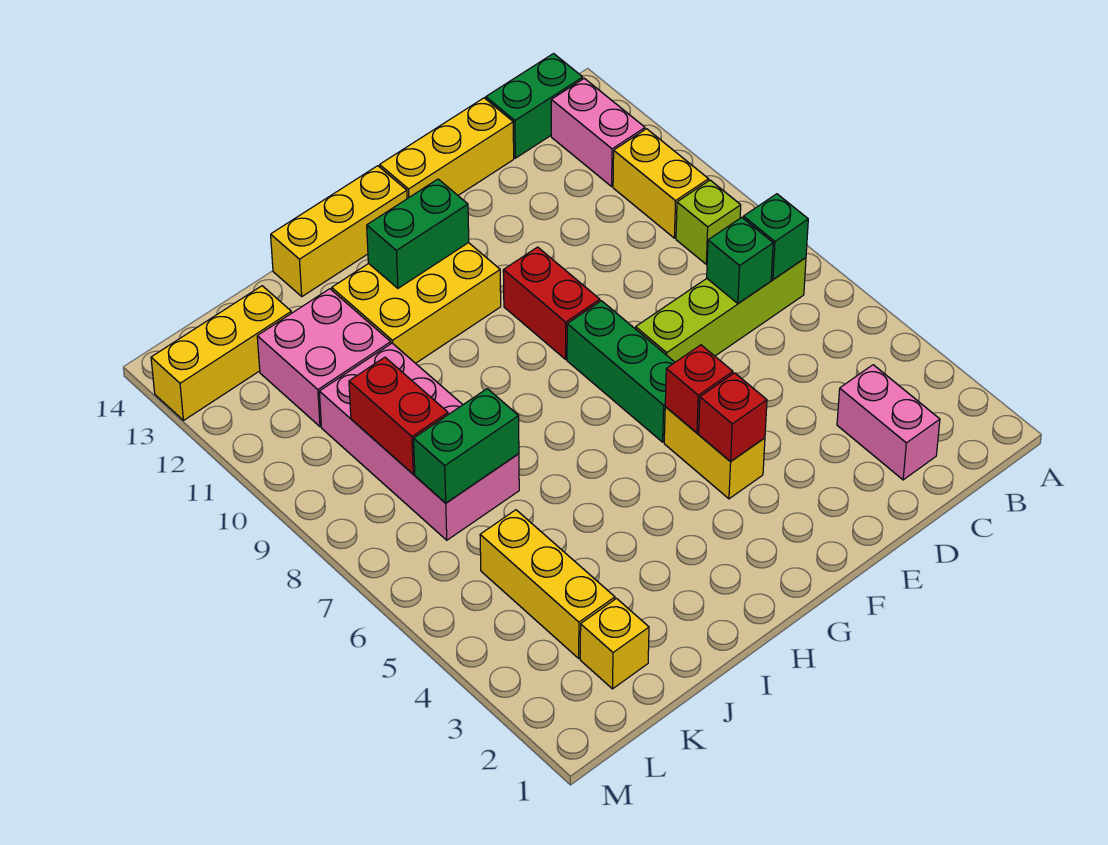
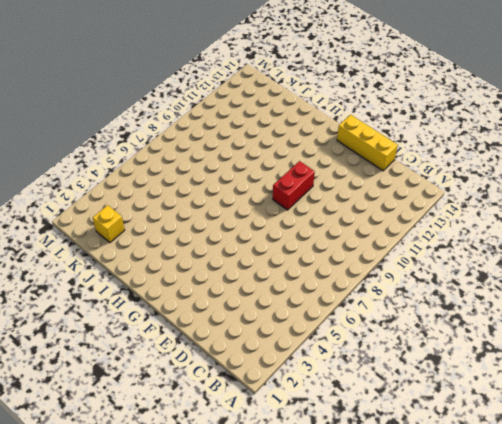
none -> lime brick B7:E7 level 1
none -> lime brick B9 level 1
none -> yellow brick B10:B11 level 1

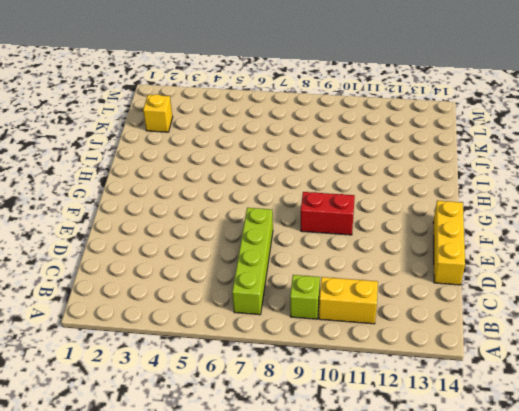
none -> pink brick B12:B13 level 1
none -> green brick B14:C14 level 1
none -> pink brick C2:C3 level 1

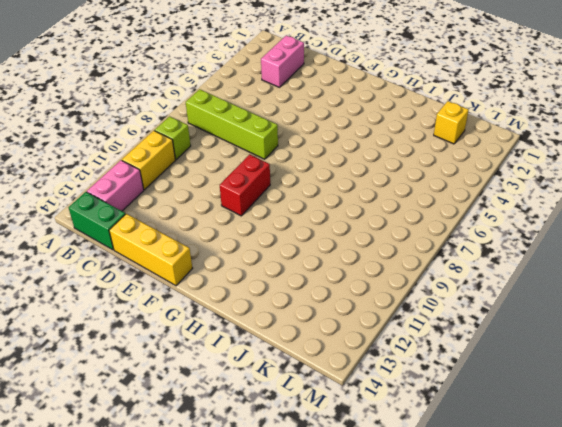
none -> yellow brick F4:F5 level 1
none -> green brick F6:F8 level 1
none -> yellow brick G11:I12 level 1

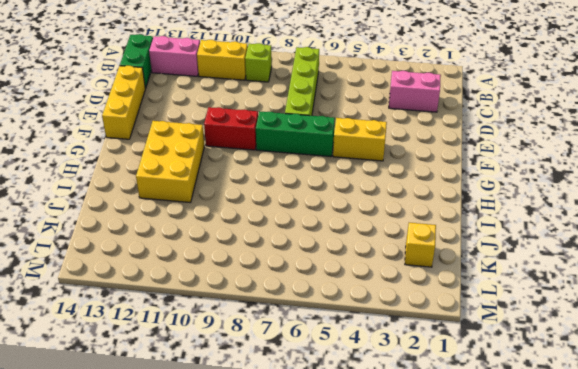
none -> yellow brick G14:I14 level 1
none -> pink brick J7:K10 level 1
none -> pink brick J11:K12 level 1

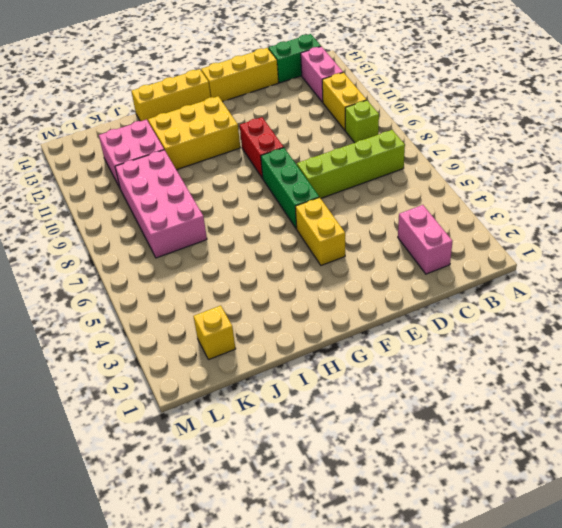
none -> yellow brick K3:K5 level 1
none -> yellow brick K13:M13 level 1
none -> green brick B7 level 2

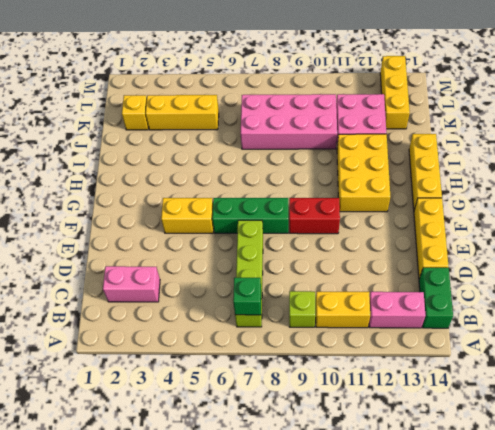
none -> green brick C7 level 2
none -> red brick F4 level 2
none -> red brick F5 level 2

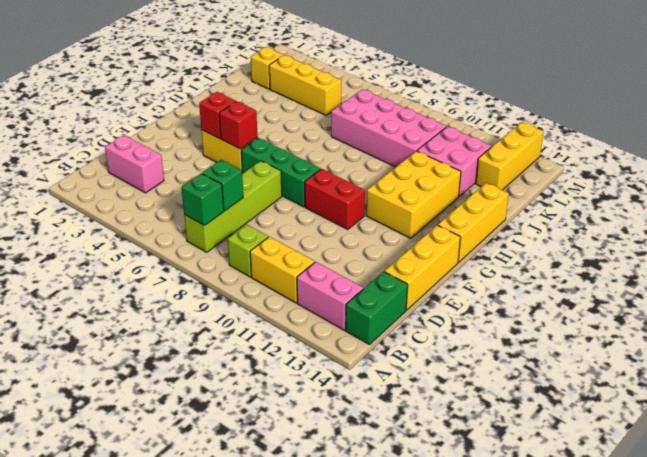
none -> green brick G12:H12 level 2
none -> green brick J7:K7 level 2
none -> red brick K8:K9 level 2

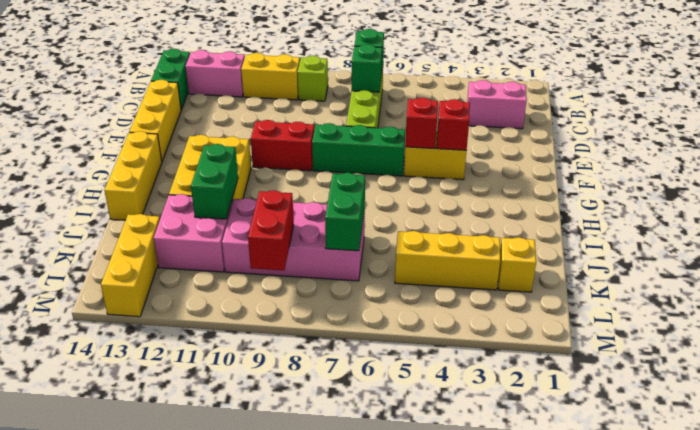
green brick I11:J11 level 2 -> green brick G12:H12 level 2
red brick K9:L9 level 2 -> red brick K8:K9 level 2

